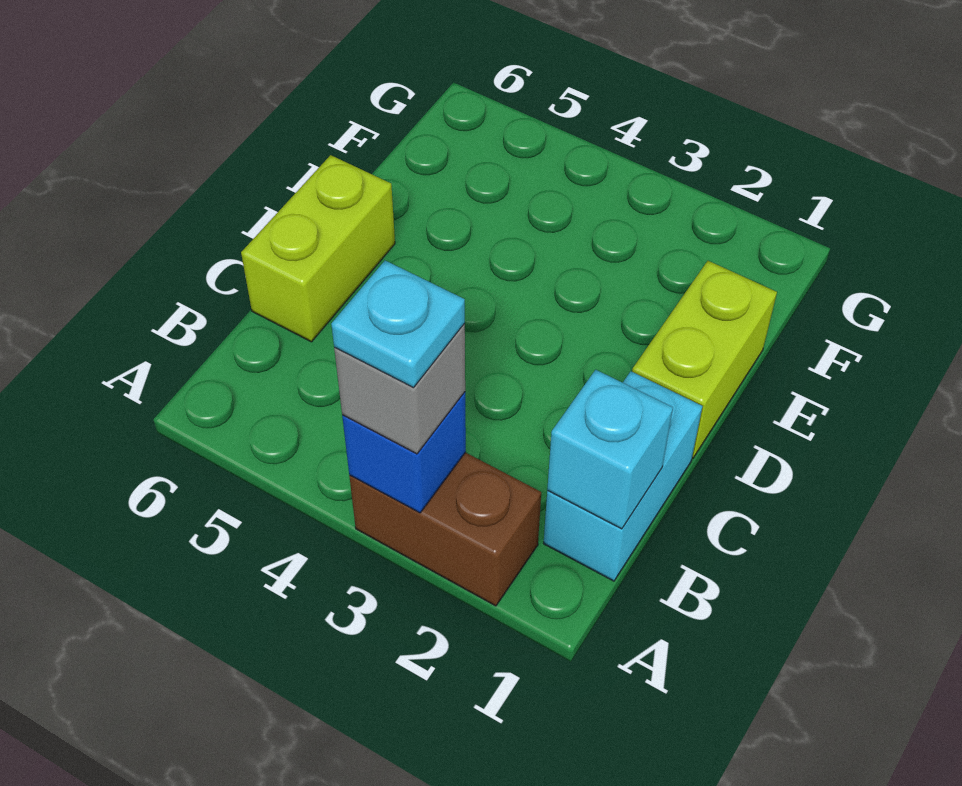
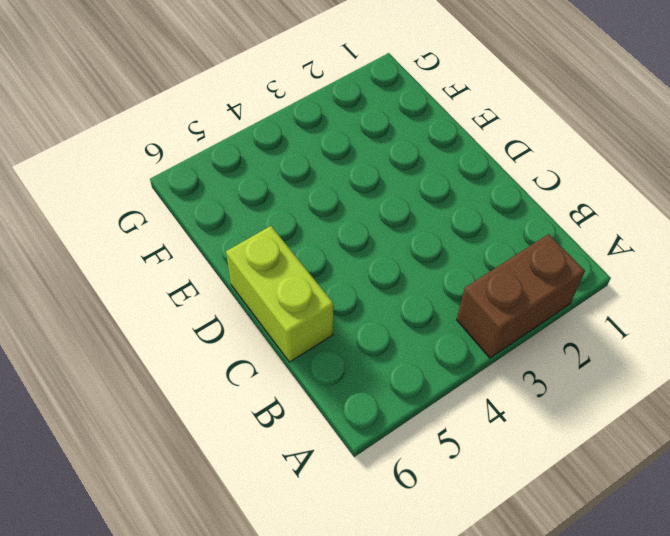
none -> cyan brick B1:C1 level 1
none -> lime brick D1:E1 level 1

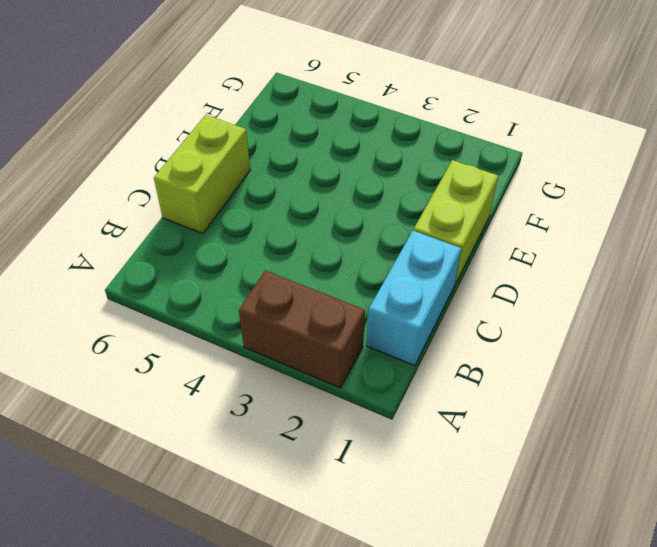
none -> blue brick A3 level 2
none -> cyan brick B1 level 2

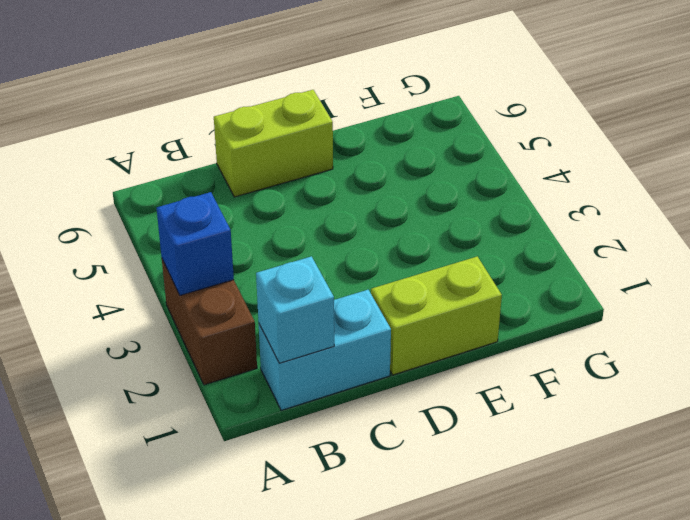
none -> grey brick A3 level 3
none -> cyan plate A3 level 4

